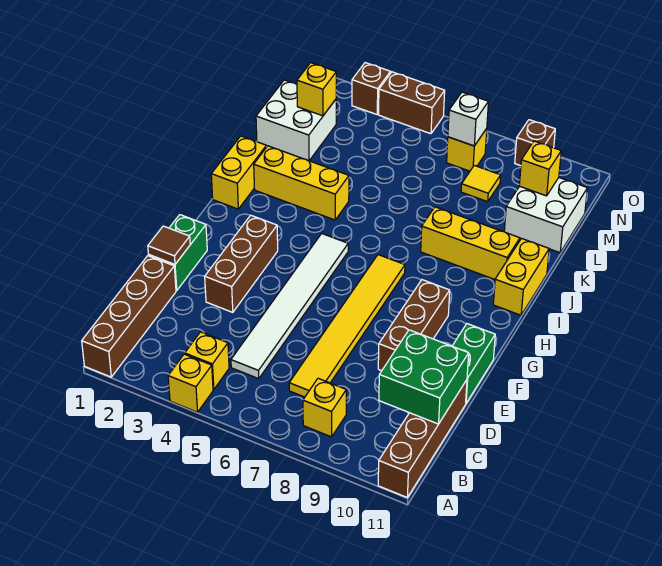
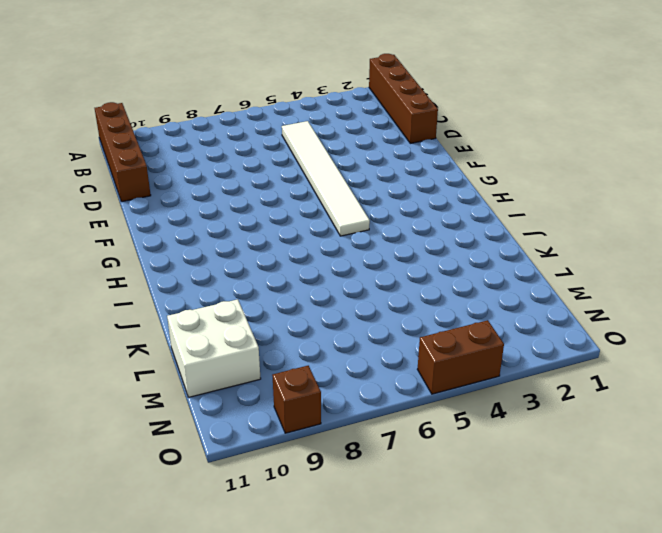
none -> yellow brick A4 level 1
none -> yellow brick B4 level 1
none -> yellow brick B8 level 1

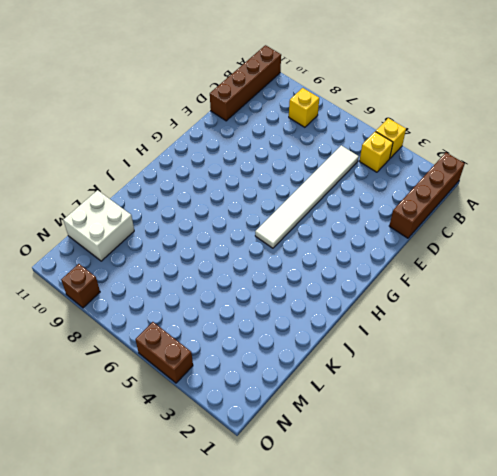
none -> yellow tile C7:H7 level 1
none -> green brick E1:F1 level 1
none -> brown brick E3:G3 level 1

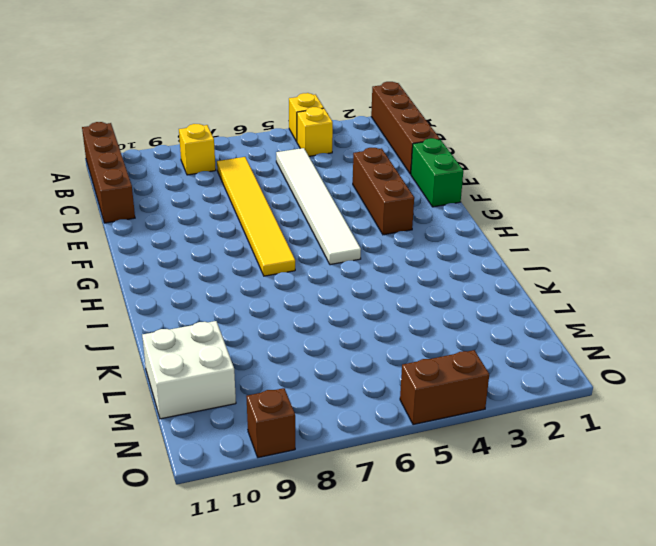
none -> brown brick E9:G9 level 1
none -> green brick E11:F11 level 1
none -> yellow brick I1:J1 level 1

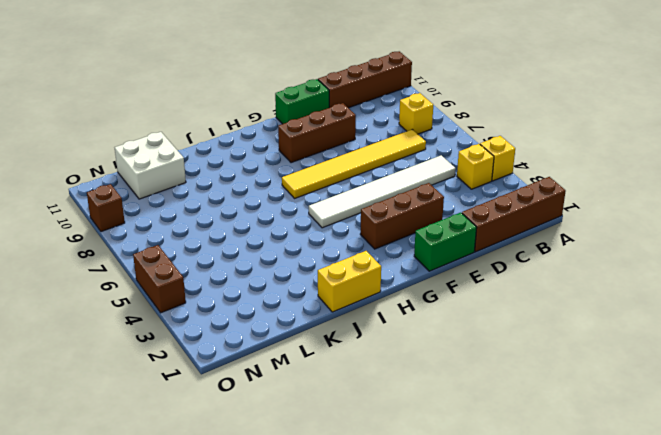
none -> yellow brick I11:J11 level 1
none -> yellow brick J2:J4 level 1
none -> yellow brick J8:J10 level 1

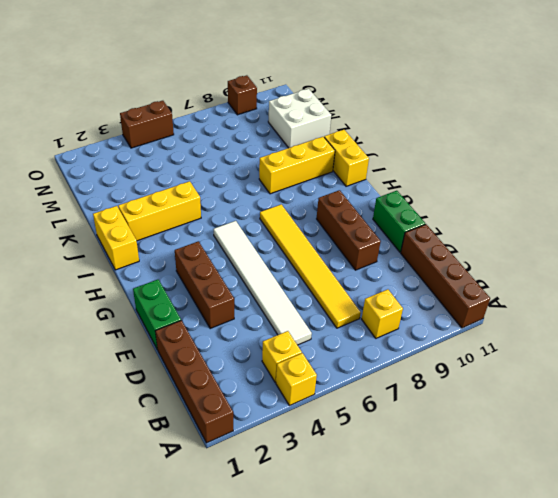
none -> white brick L1:M2 level 1
none -> yellow tile M8 level 1
none -> yellow brick N7 level 1

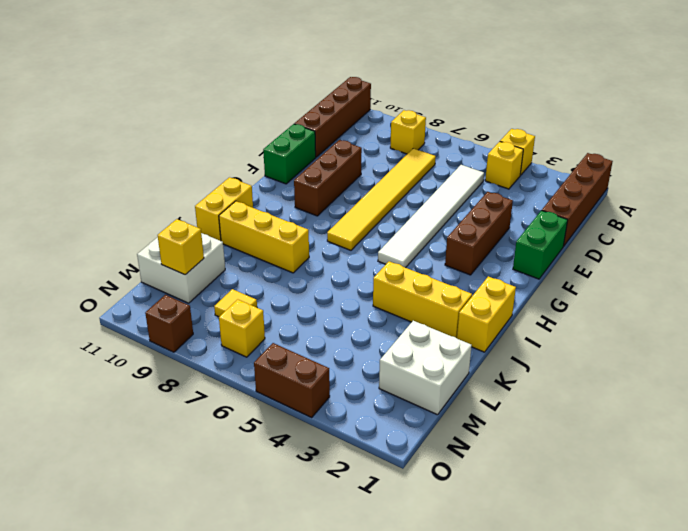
none -> brown brick O3 level 1
none -> green brick C10:D11 level 2
none -> brown tile E1 level 2

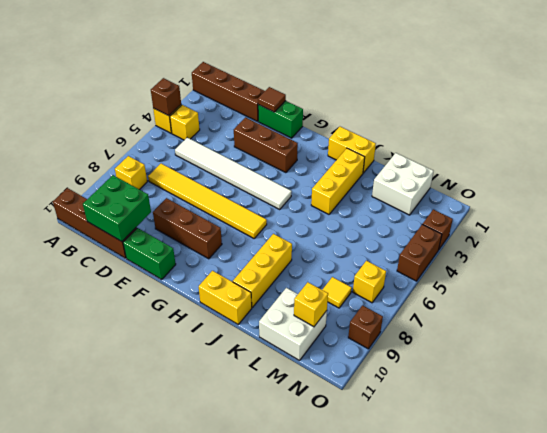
brown brick A4 level 2 -> none
none -> yellow brick M2 level 2
none -> white brick N7 level 2

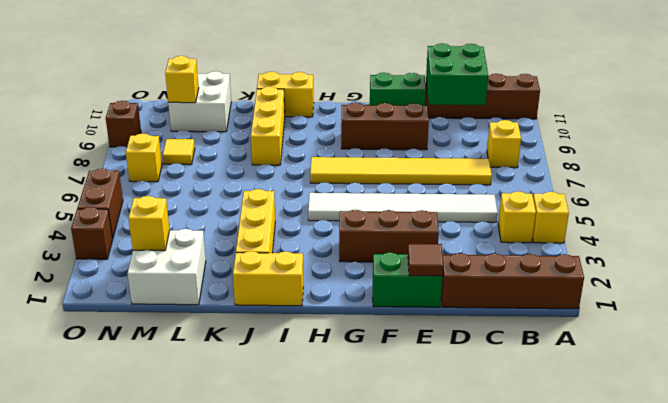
none -> white brick N7 level 2

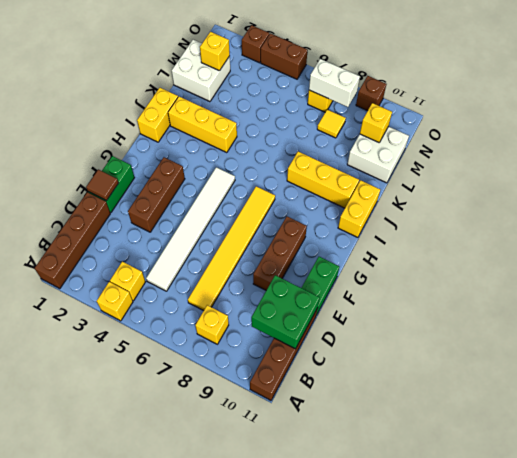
white brick N7:N8 level 2 -> white brick N7 level 2

